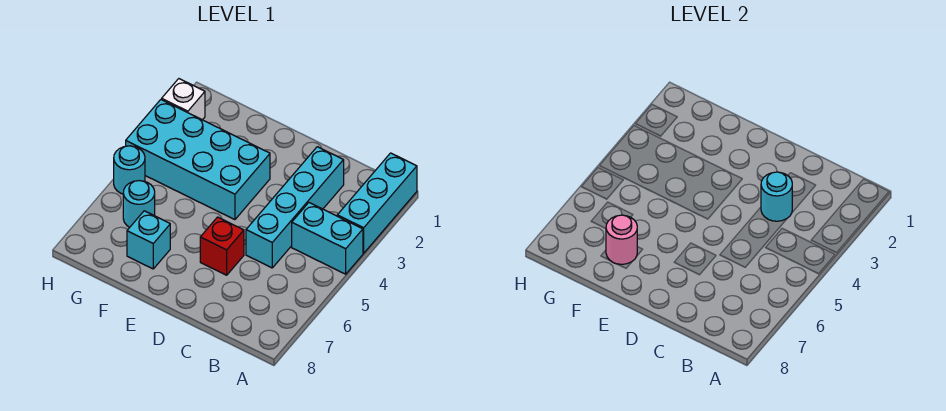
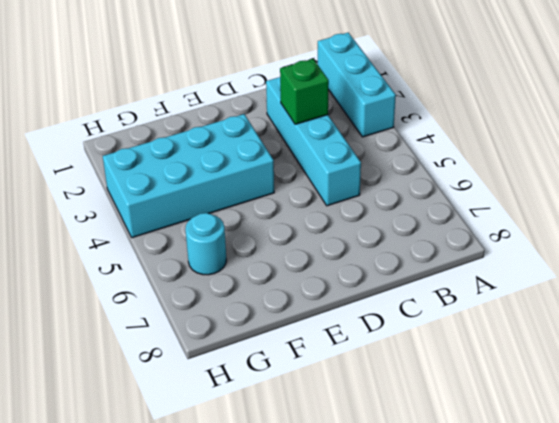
green brick C3 level 2 -> cyan round brick C3 level 2
none -> cyan brick A4:B4 level 1
none -> red brick D6 level 1

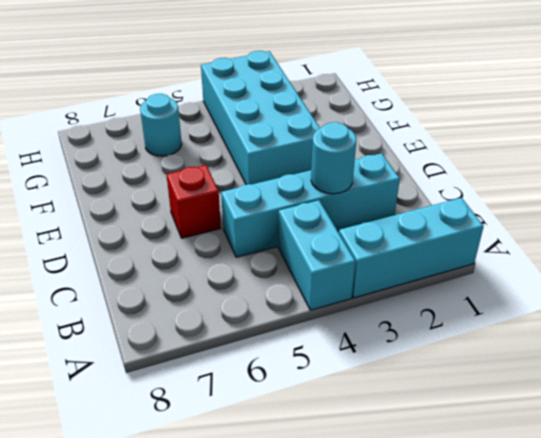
none -> cyan brick F7 level 1
none -> white brick H2 level 1

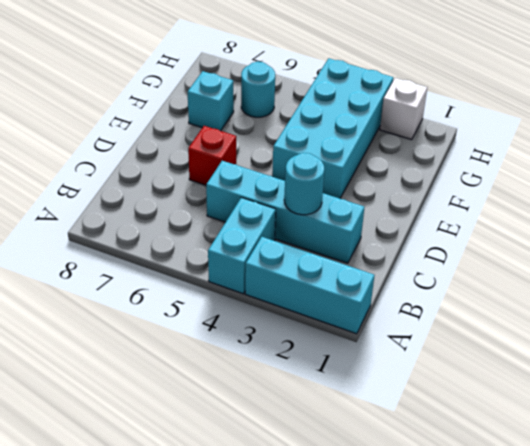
none -> cyan round brick H5 level 1
none -> pink round brick F7 level 2

